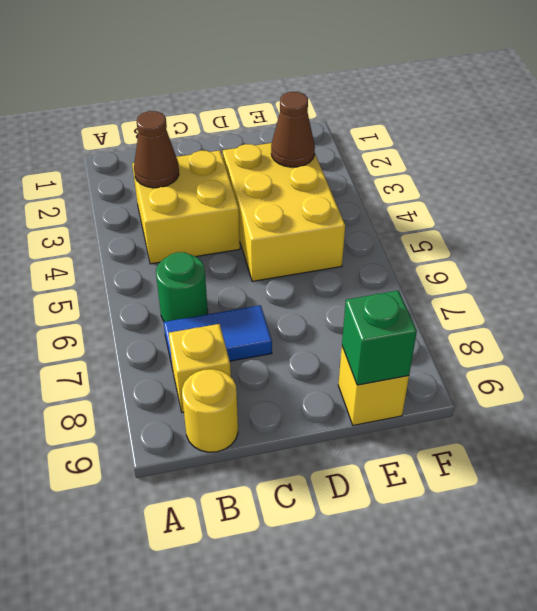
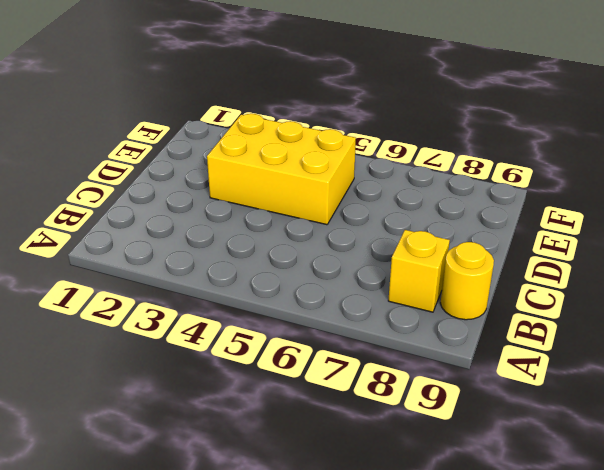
none -> yellow brick B3:C4 level 1
none -> green round brick B6 level 1

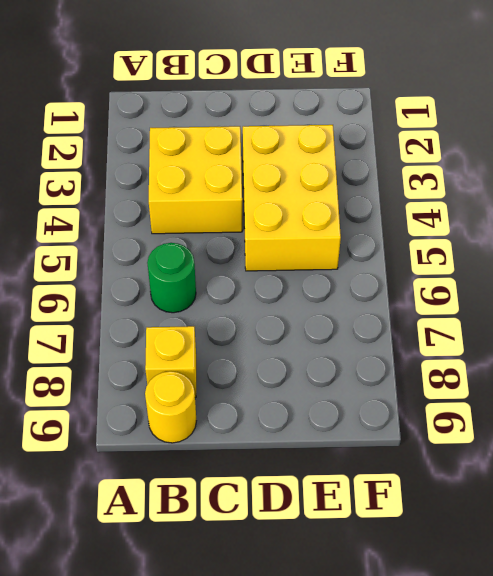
none -> blue tile B7:C7 level 1
none -> yellow brick E9 level 1

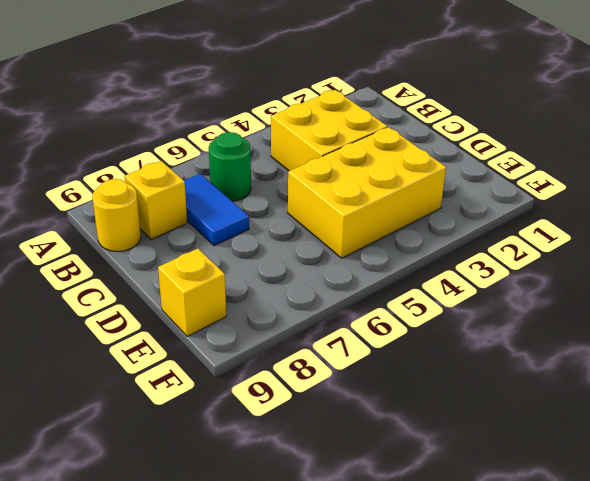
none -> brown cone B3 level 2
none -> brown cone E3 level 2

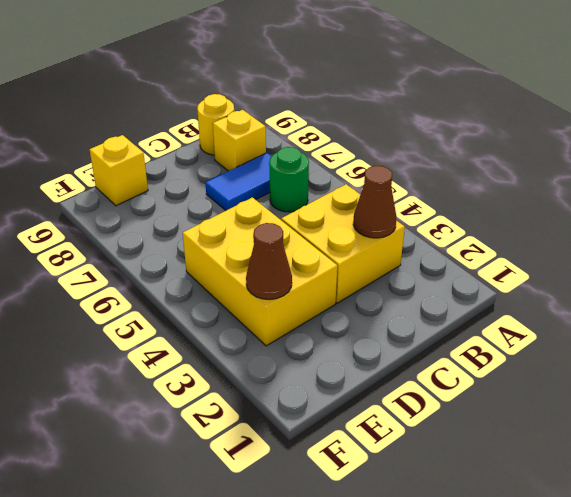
none -> green brick E9 level 2

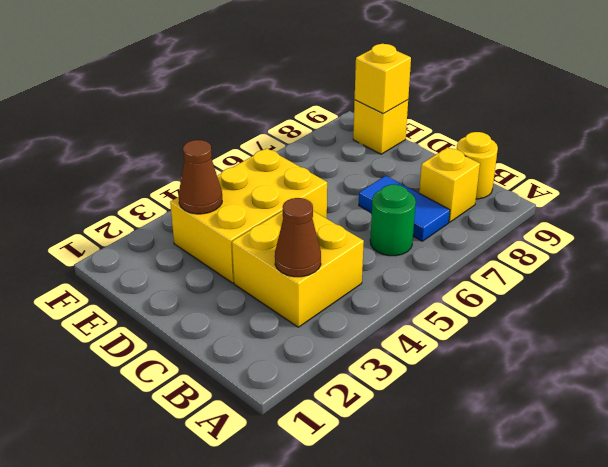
yellow brick E9 level 2 -> green brick E9 level 2

